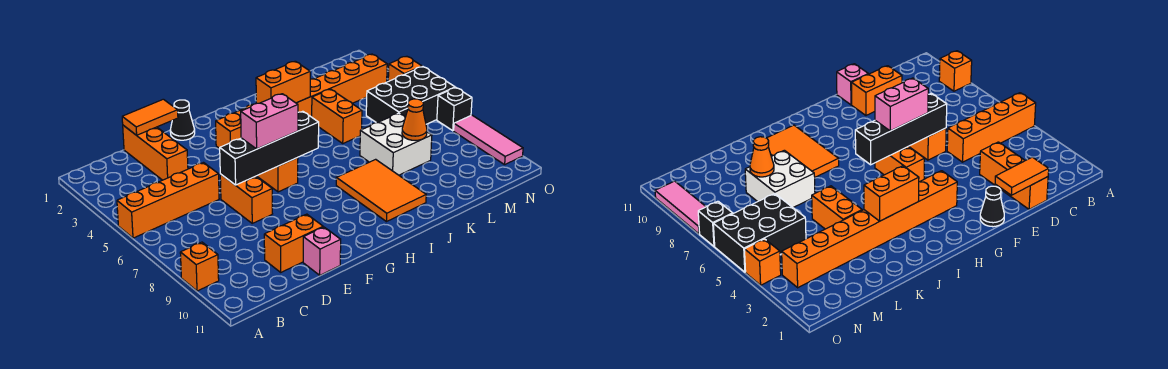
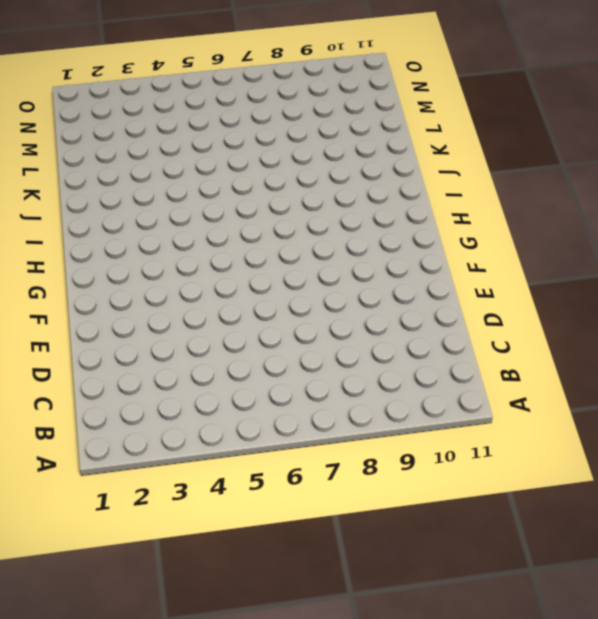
none -> orange brick A5:D5 level 1
none -> orange brick A9 level 1
none -> orange brick D1:D3 level 1

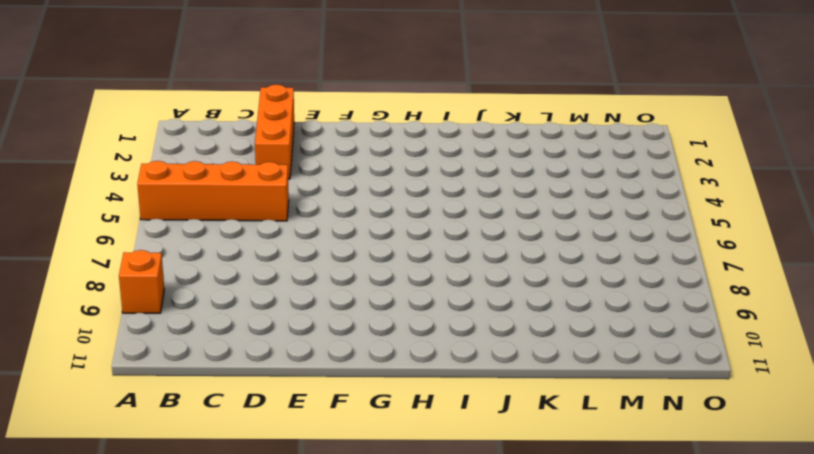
none -> orange brick D10:E10 level 1
none -> orange brick E6:E7 level 1
none -> pink brick E11 level 1

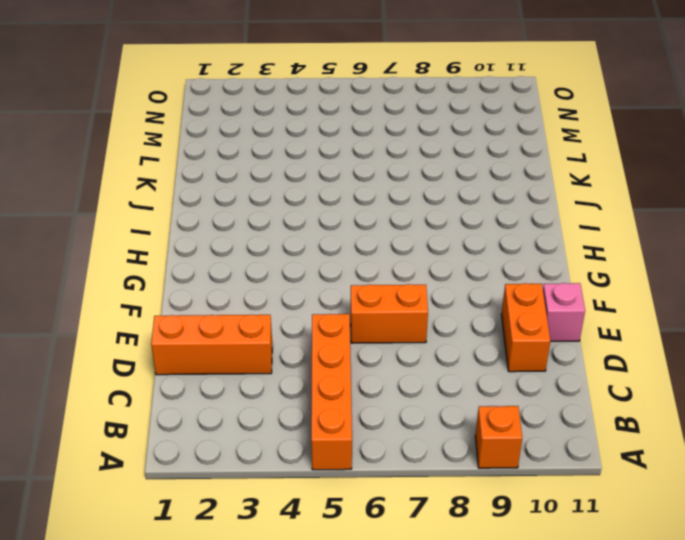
none -> black cone F1 level 1
none -> orange brick G3:N3 level 1
none -> orange brick G5:G6 level 1

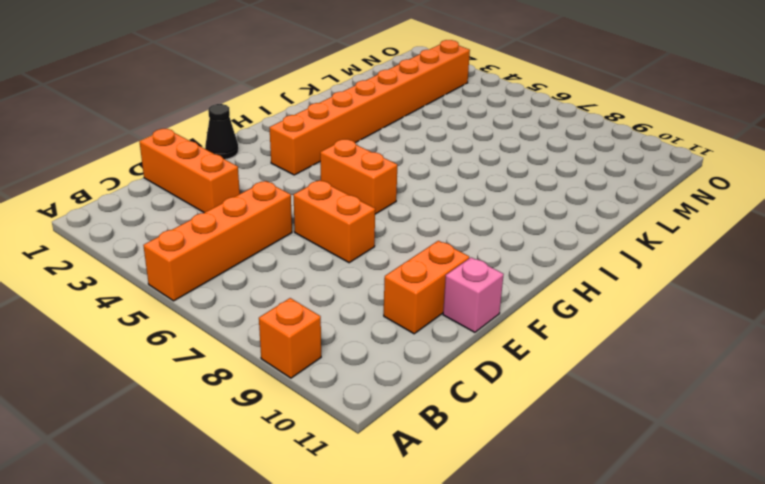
none -> orange tile I8:J10 level 1
none -> orange brick K4:K5 level 1
none -> white brick K7:L8 level 1

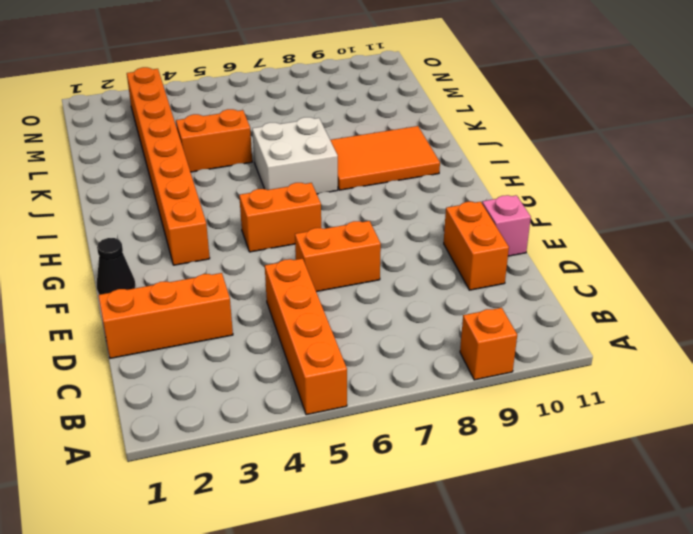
white brick I6:J7 level 1 -> white brick K7:L8 level 1
none -> black brick M5:O6 level 1
none -> orange brick O4 level 1
none -> black brick O7 level 1

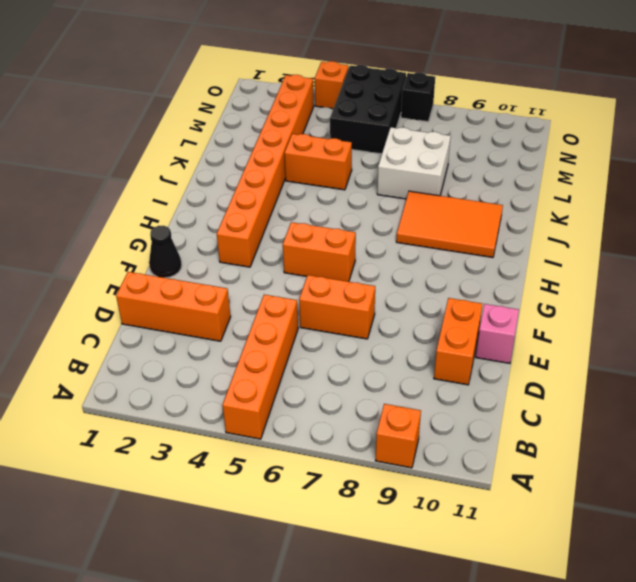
none -> pink tile O8:O10 level 1
none -> orange tile D1:E1 level 2
none -> black brick E6:H6 level 2

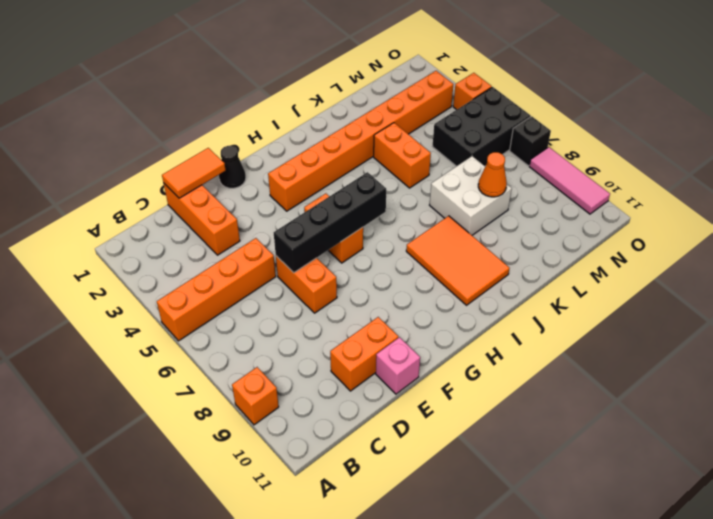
none -> orange brick I3:J3 level 2
none -> pink brick F6:G6 level 3

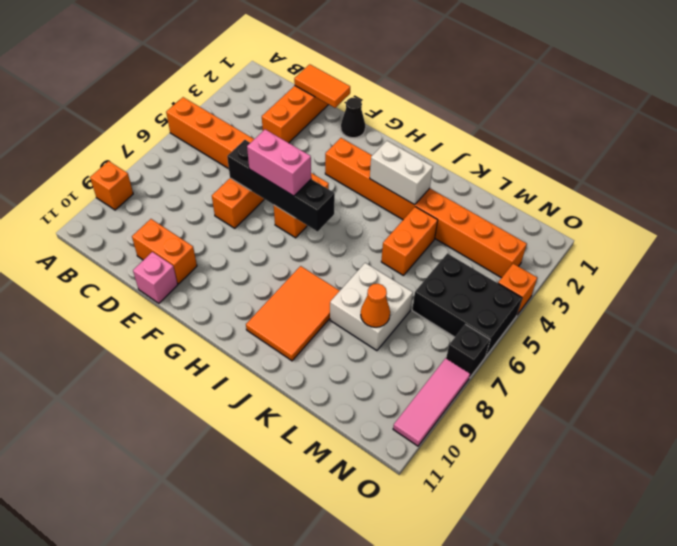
white brick I3:J3 level 2 -> orange brick I3:J3 level 2

